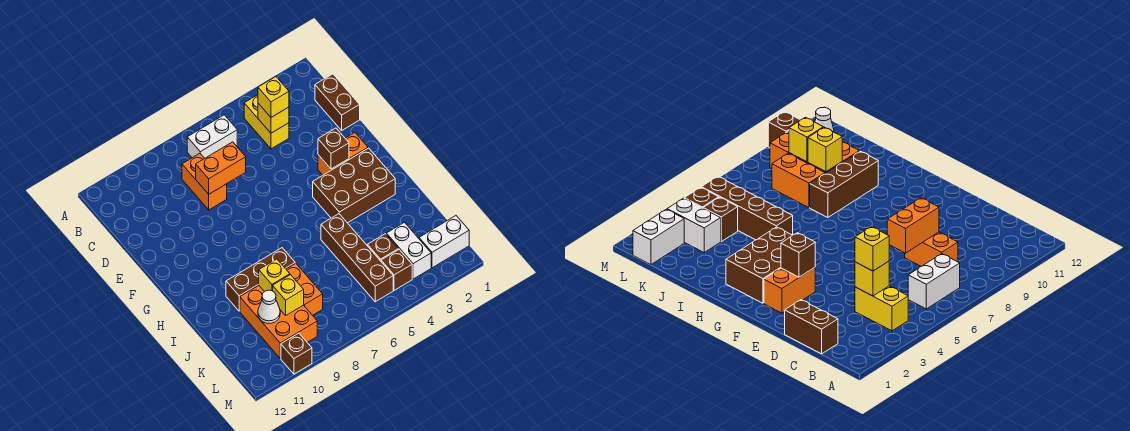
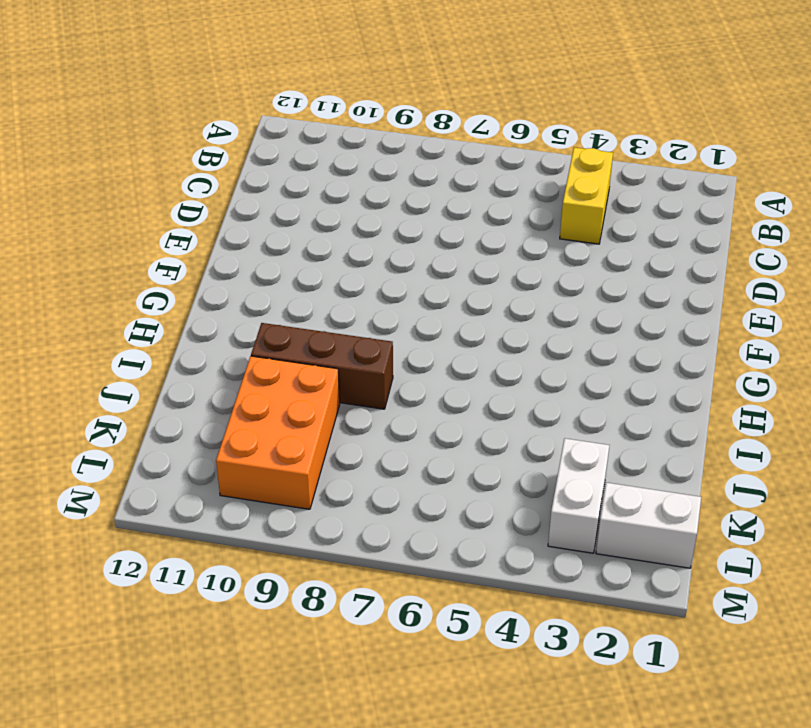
none -> white brick B6:B7 level 1
none -> brown brick C1:D1 level 1
none -> orange brick C8:D8 level 1

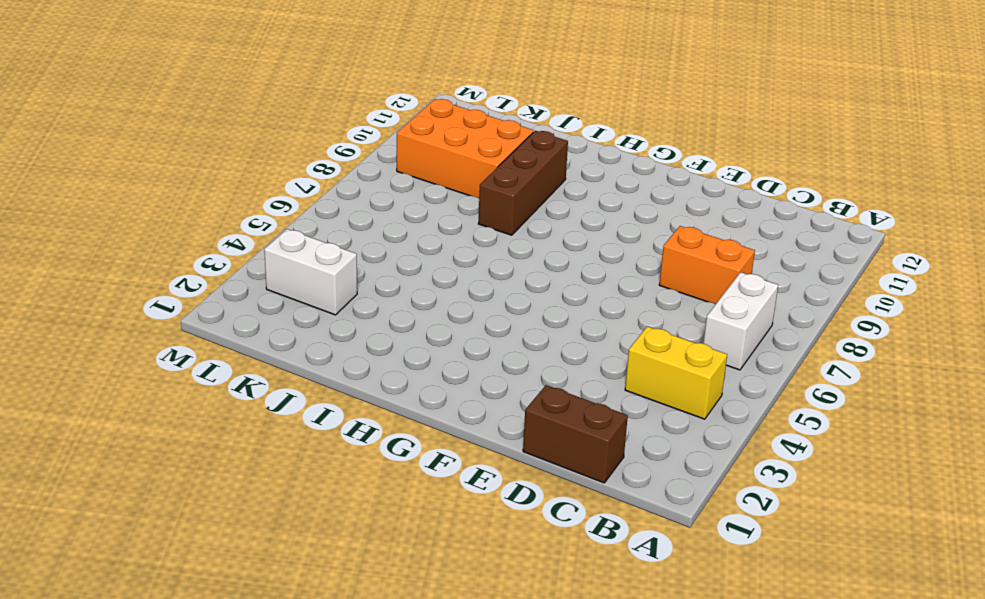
none -> orange brick F2:F3 level 1
none -> brown brick G2:H4 level 1
none -> brown brick I5:L5 level 1

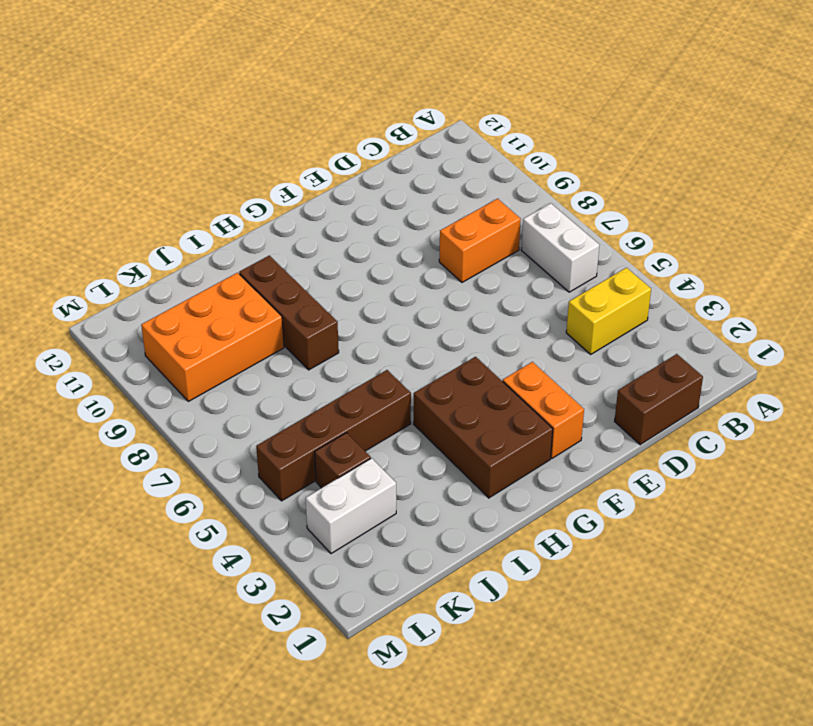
none -> orange brick J8:K8 level 1
none -> white brick L1:L2 level 1
none -> brown brick L4 level 1

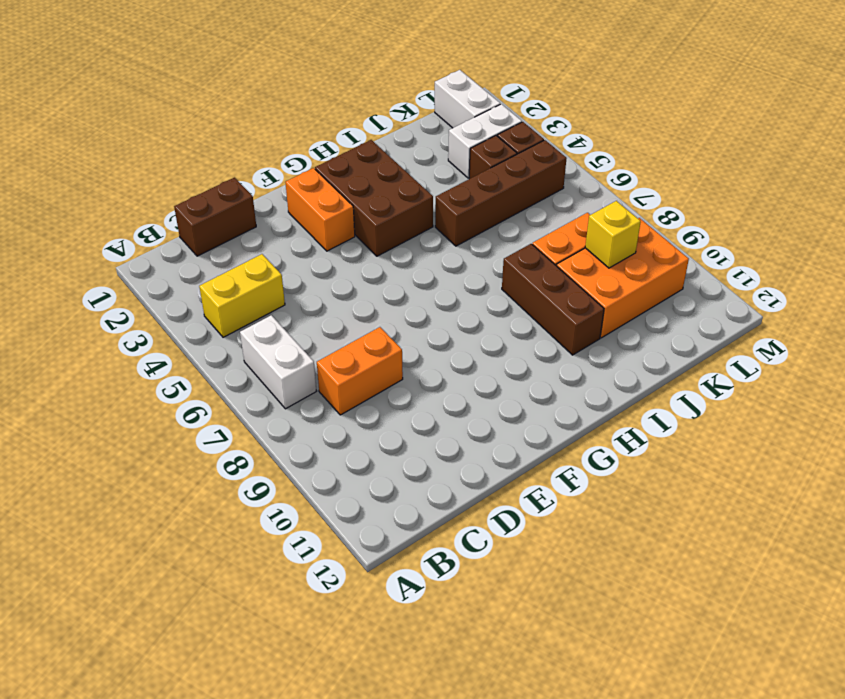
none -> brown brick M10 level 1
none -> yellow brick C4 level 2
none -> orange brick D7:D8 level 2

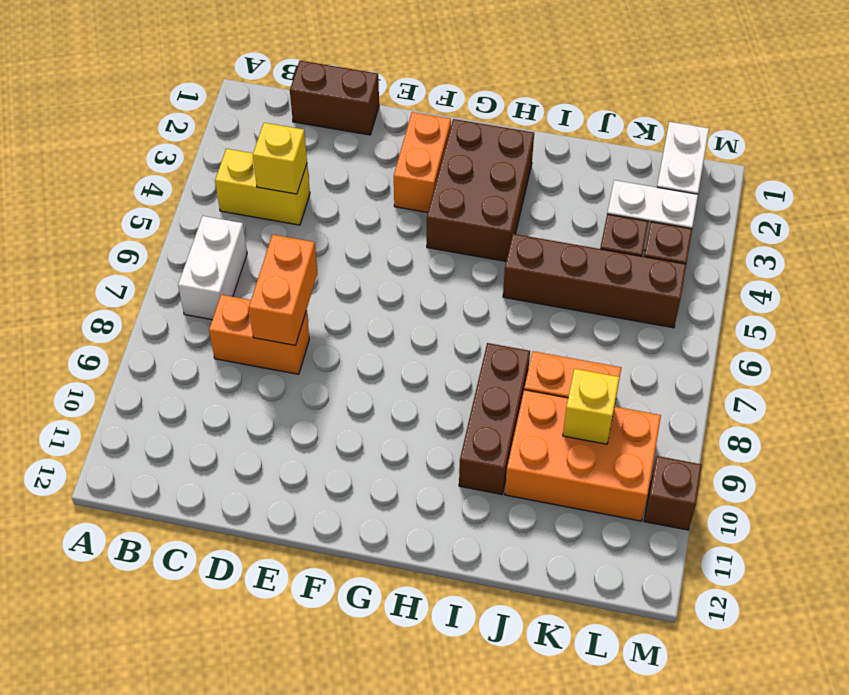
none -> brown brick F3 level 2
none -> yellow brick J9 level 2
none -> white cone K10 level 2

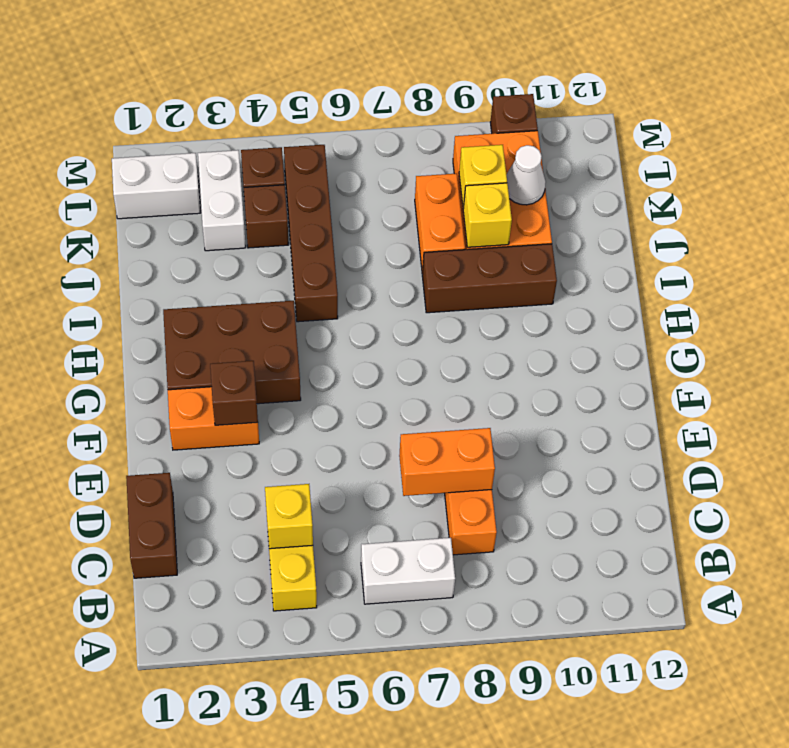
none -> yellow brick C4 level 3

